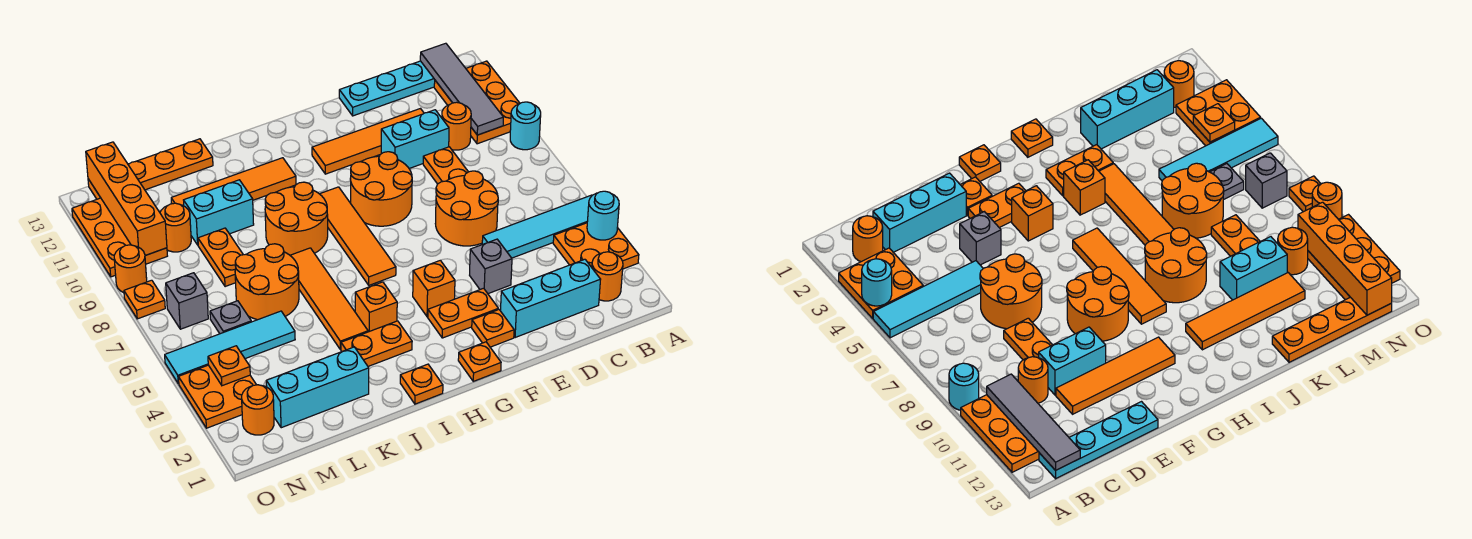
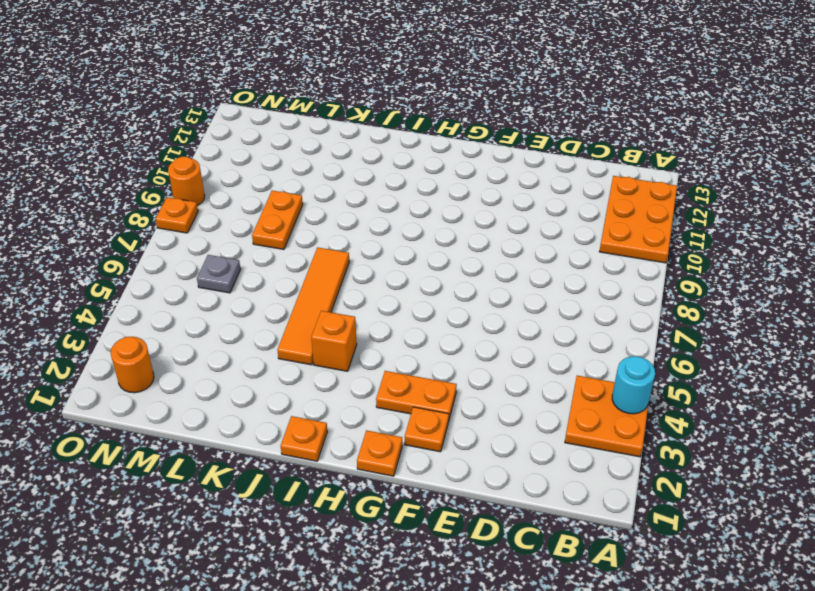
none -> cyan tile A5:D5 level 1
none -> cyan round brick A9 level 1
none -> orange round brick B2 level 1
none -> cyan plate B13:E13 level 1

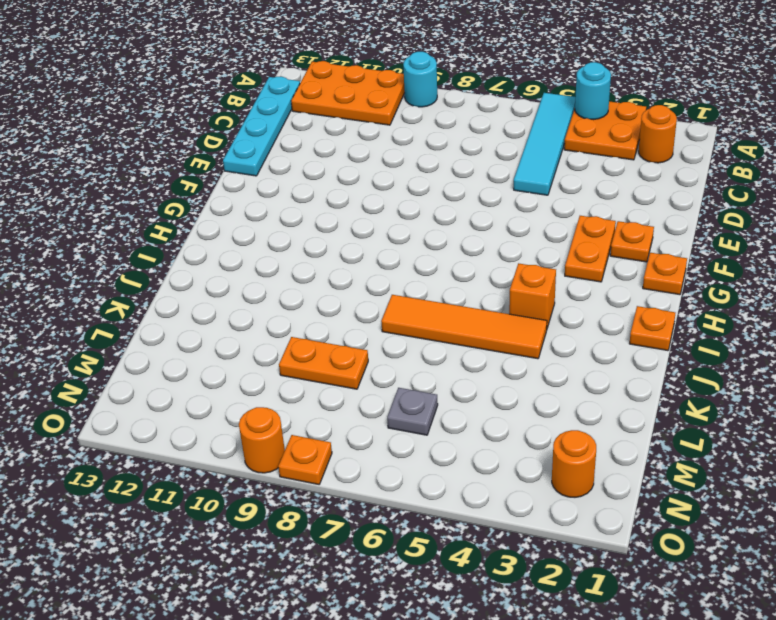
none -> cyan brick C2:E2 level 1
none -> orange round brick C10 level 1
none -> orange round brick D6:E7 level 1
none -> orange plate D8:D9 level 1

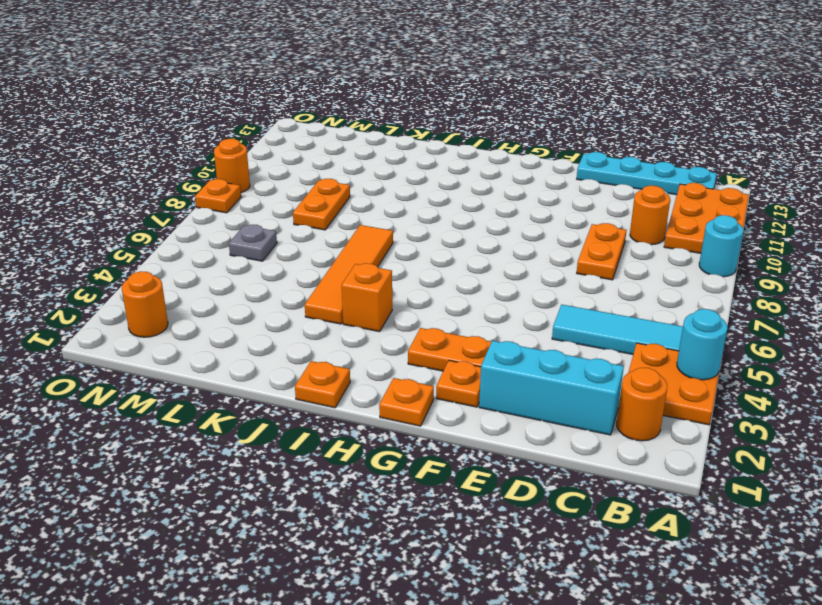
none -> orange round brick D6:E7 level 1
none -> cyan brick D10:E10 level 1
none -> orange tile D11:G11 level 1
none -> grey brick E4 level 1

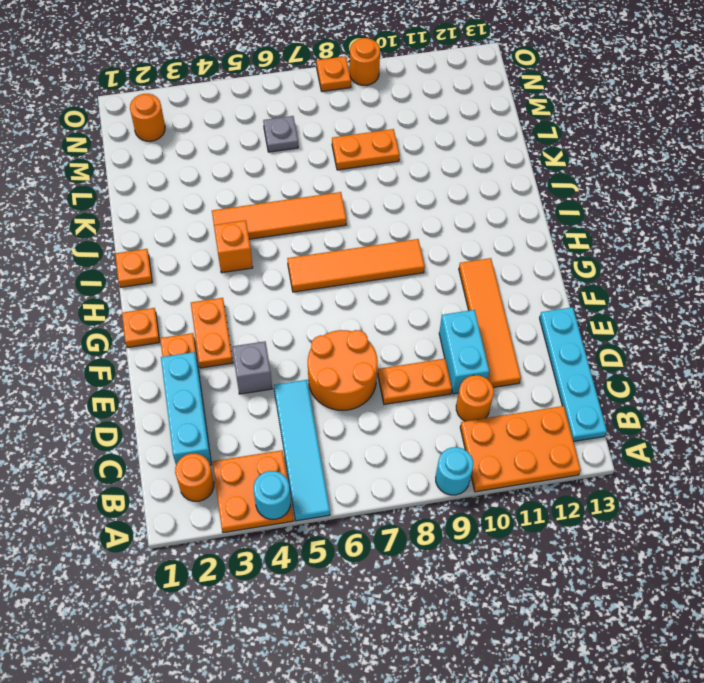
none -> orange round brick F8:G9 level 1
none -> orange brick G4 level 1
none -> orange plate I3:J3 level 1
none -> orange round brick I8:J9 level 1

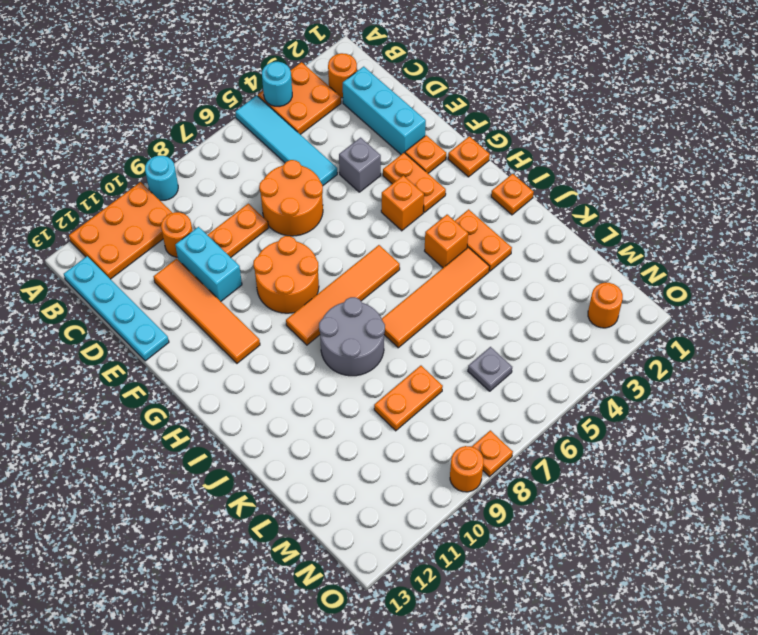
grey round brick I8:J9 level 1 -> orange round brick I8:J9 level 1
none -> orange tile I11:L11 level 1
none -> cyan brick K2:M2 level 1
none -> orange round brick K6:L7 level 1
none -> cyan brick K10:L10 level 1

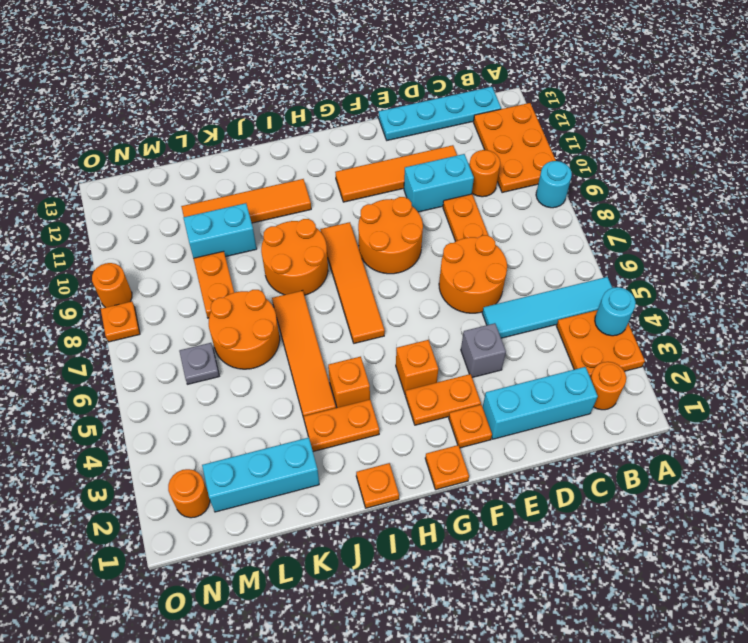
none -> orange plate K13:N13 level 1
none -> cyan tile L5:O5 level 1
none -> orange round brick M10 level 1
none -> orange plate N3:O4 level 1

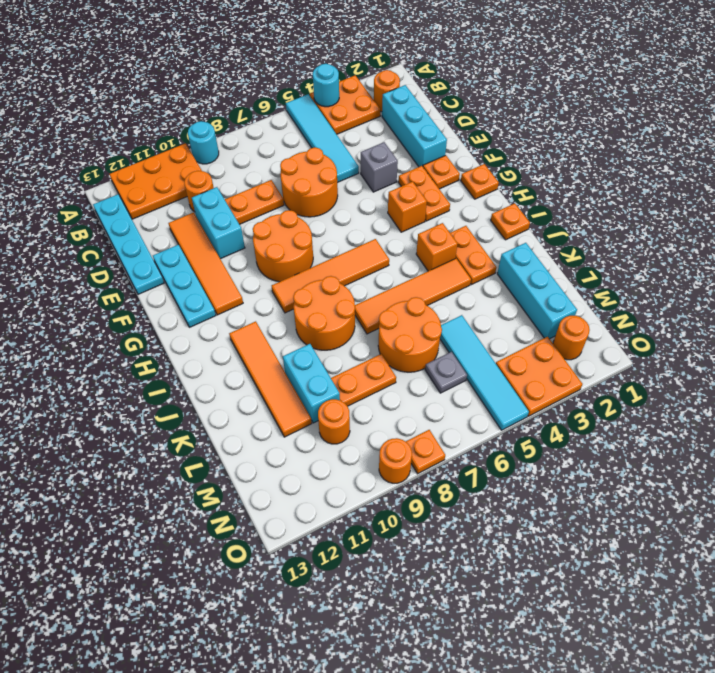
cyan plate E12:G12 level 1 -> none
none -> orange plate K13:N13 level 1
none -> grey brick N7 level 1
none -> orange plate N10:O12 level 1
none -> grey tile B10:B13 level 2

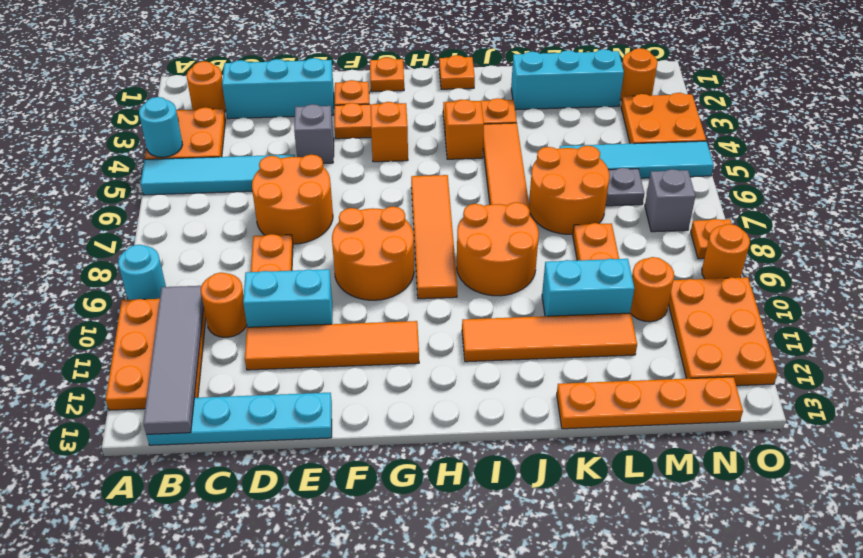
none -> orange plate N4 level 2
none -> orange brick N10:N13 level 2

